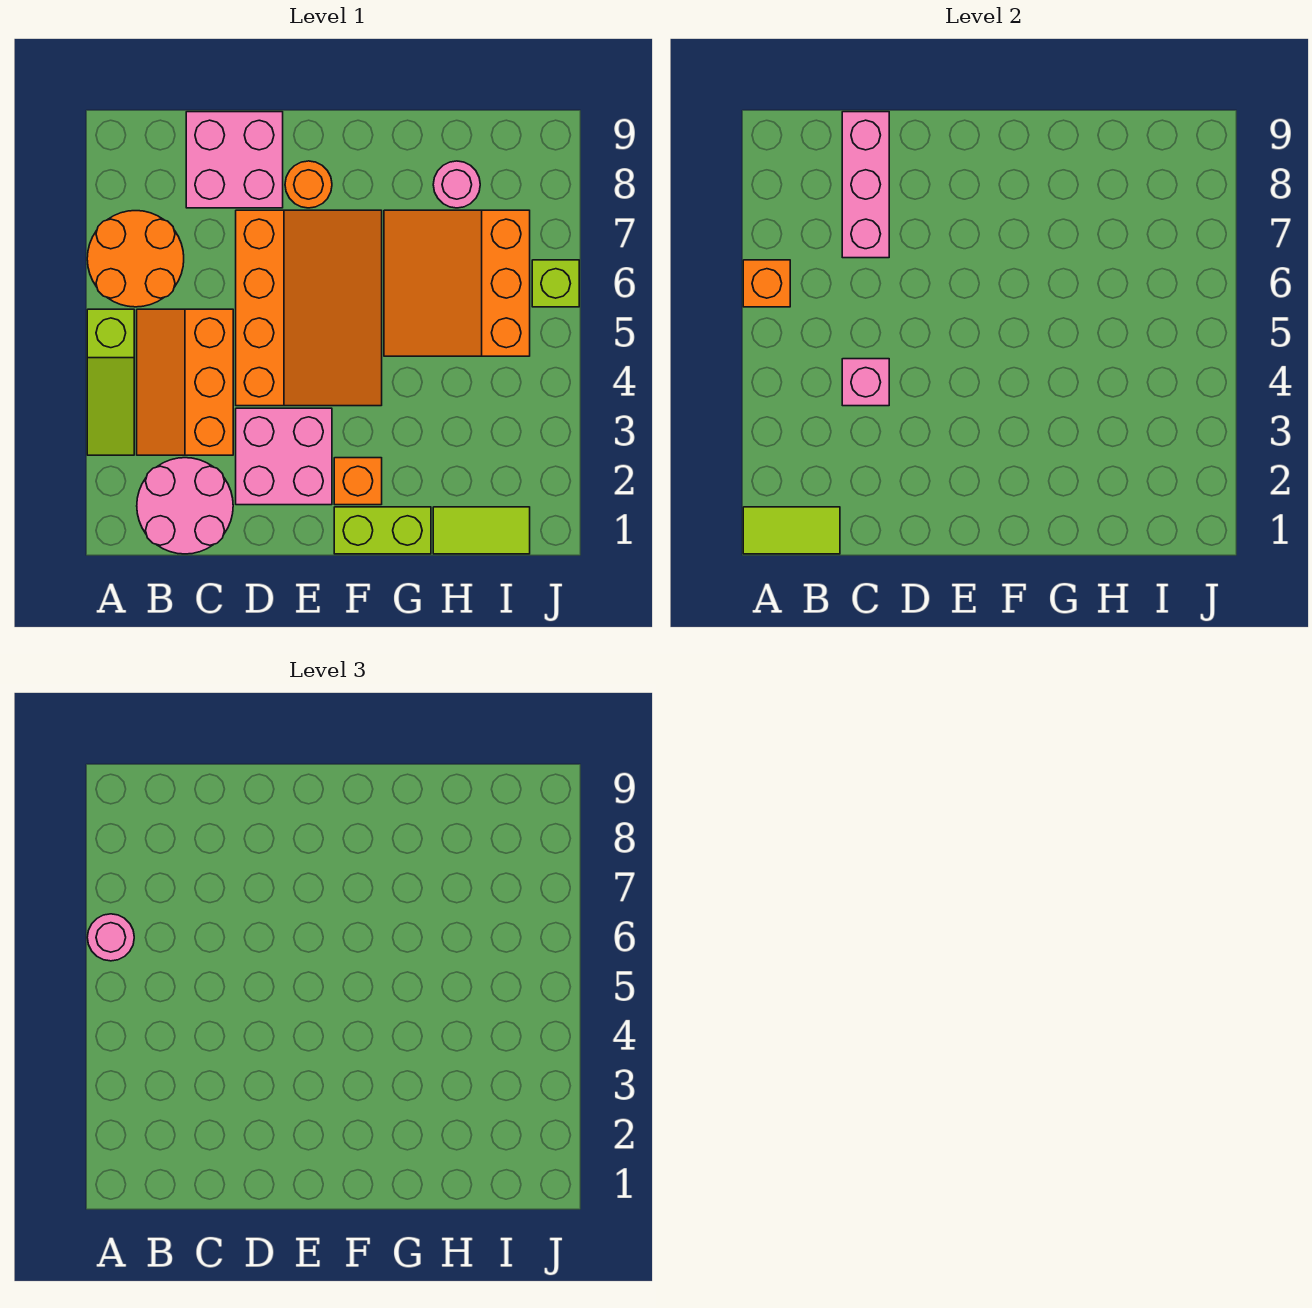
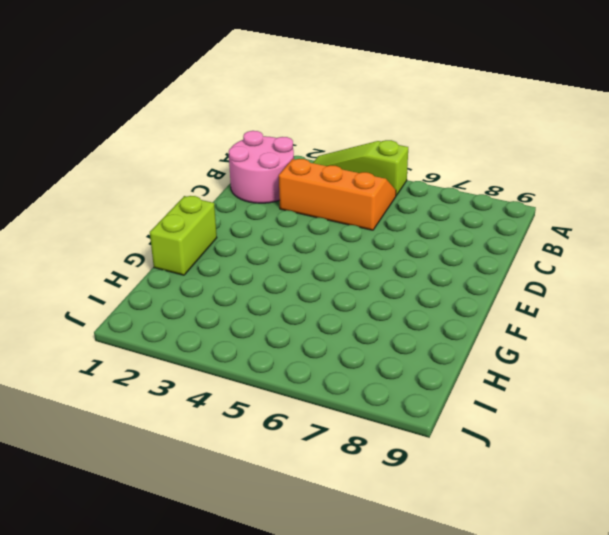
none -> orange round brick A6:B7 level 1
none -> pink brick C8:D9 level 1
none -> pink brick D2:E3 level 1

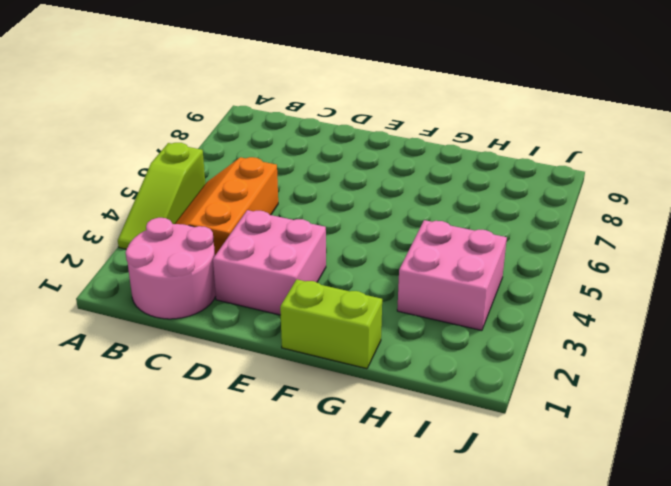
pink brick H3:I4 level 1 -> pink brick C8:D9 level 1
none -> orange round brick A6:B7 level 1
none -> orange slope D4:F7 level 1 top D
none -> orange round brick E8 level 1

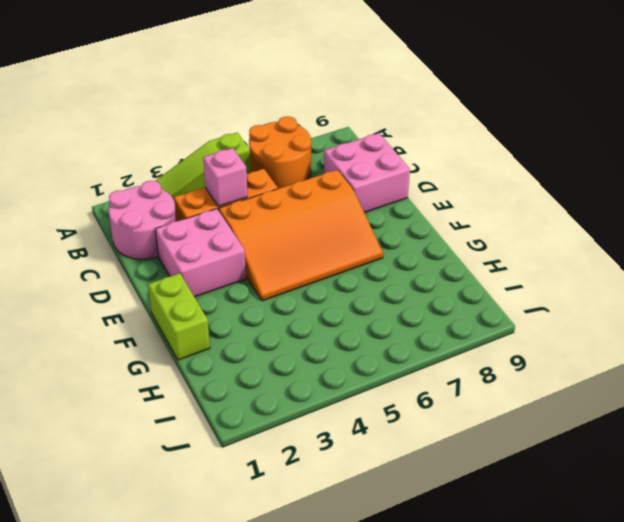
none -> orange round brick E8 level 1
none -> orange brick F2 level 1
none -> orange slope G5:I7 level 1 top I

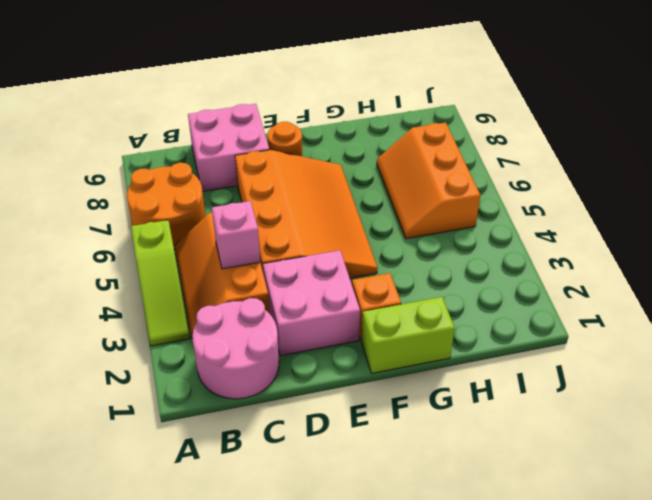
orange slope H5:I7 level 1 top I -> orange slope G5:I7 level 1 top I
none -> lime tile H1:I1 level 1
none -> pink round brick H8 level 1
none -> lime brick J6 level 1

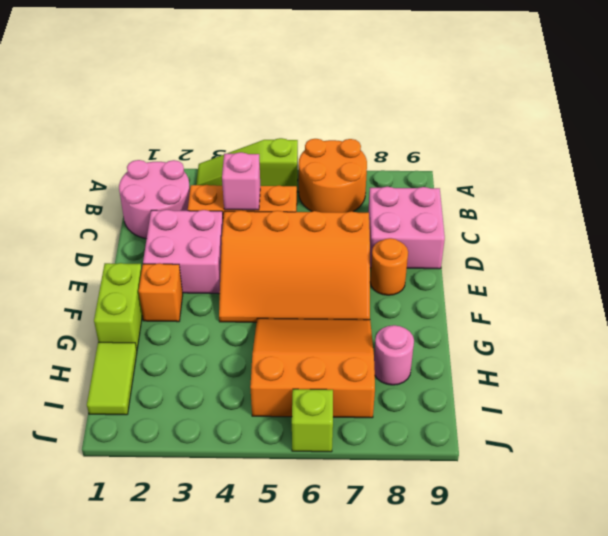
none -> lime tile A1:B1 level 2
none -> orange brick A6 level 2
none -> pink brick C7:C9 level 2

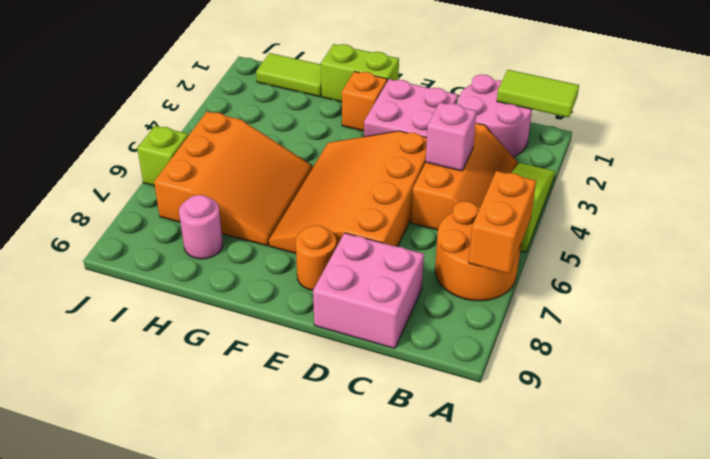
orange brick A6:A7 level 2 -> orange brick A6 level 2
none -> pink brick C7:C9 level 2
none -> pink round brick A6 level 3

